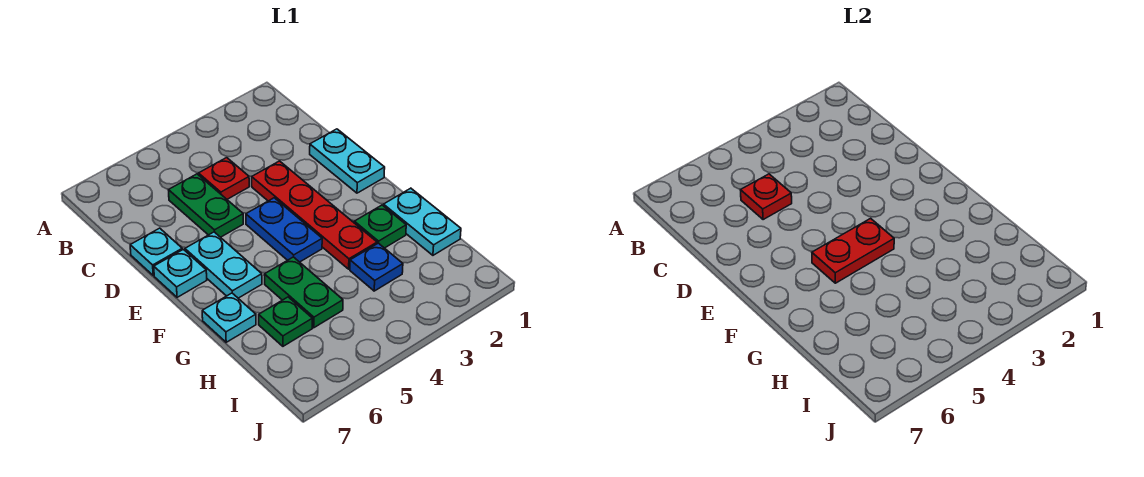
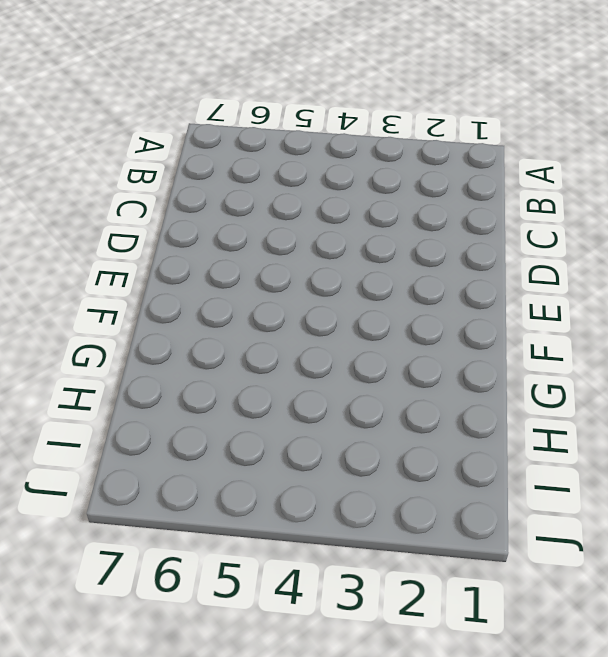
none -> red plate C4 level 1
none -> green plate C5:D5 level 1
none -> cyan plate D1:E1 level 1

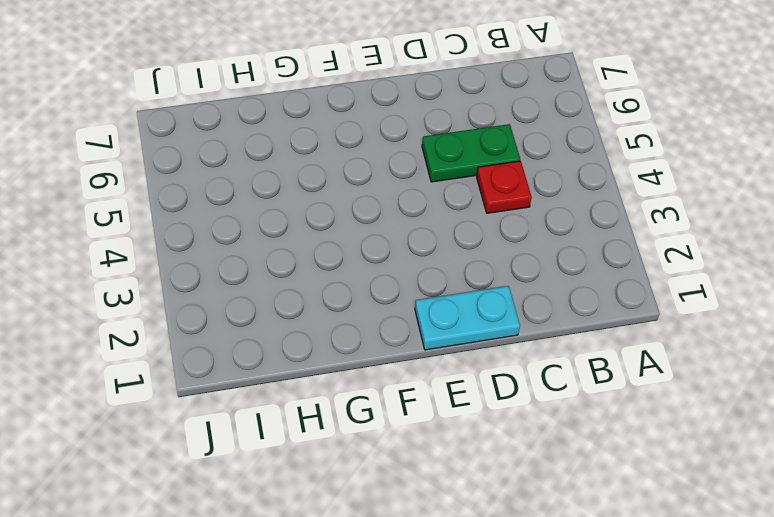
none -> red plate D3:G3 level 1
none -> cyan plate D7 level 1
none -> blue plate E4:F4 level 1

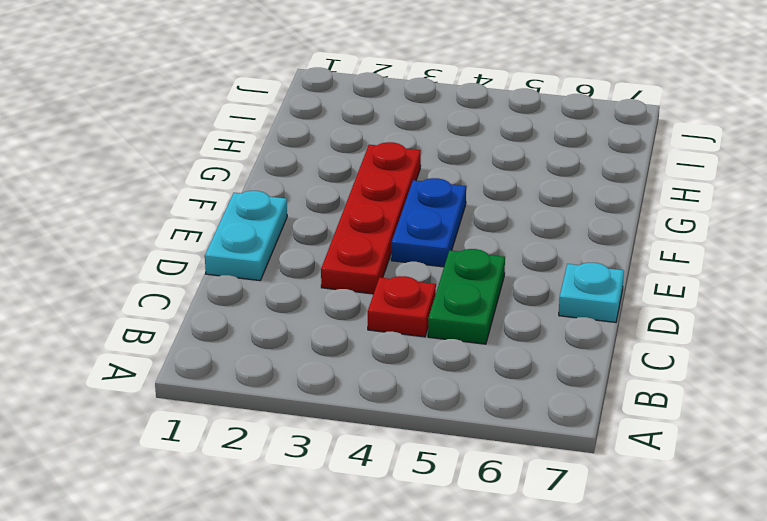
none -> cyan plate E6:F6 level 1
none -> cyan plate E7 level 1
none -> cyan plate G1:H1 level 1

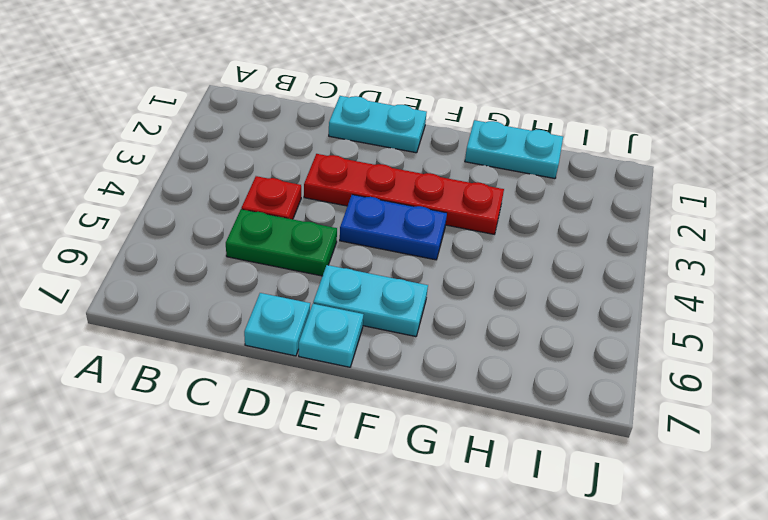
none -> green plate G2 level 1
none -> green plate G5:H5 level 1
none -> cyan plate G7 level 1

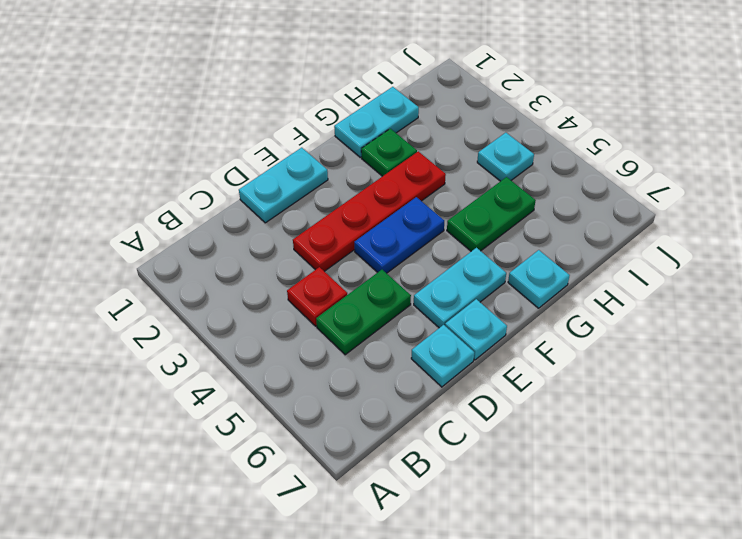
cyan plate I4 level 1 -> none
none -> blue plate H3 level 1
none -> green plate H6 level 1
none -> red plate C5 level 2

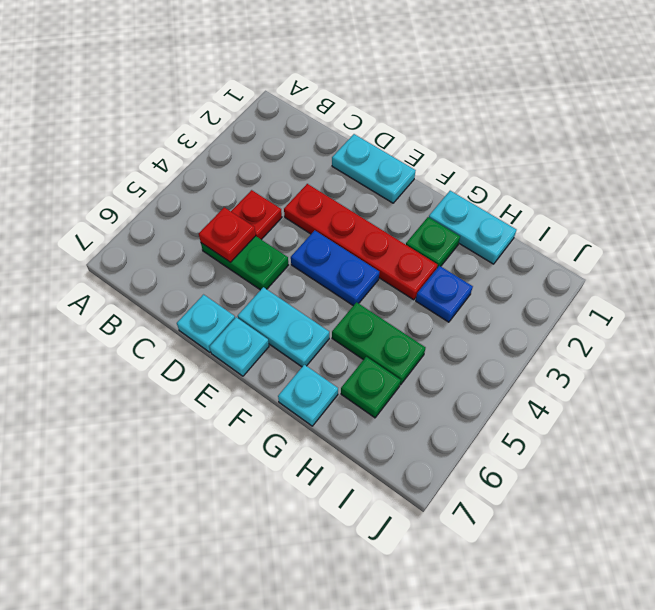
none -> red plate F4:F5 level 2

